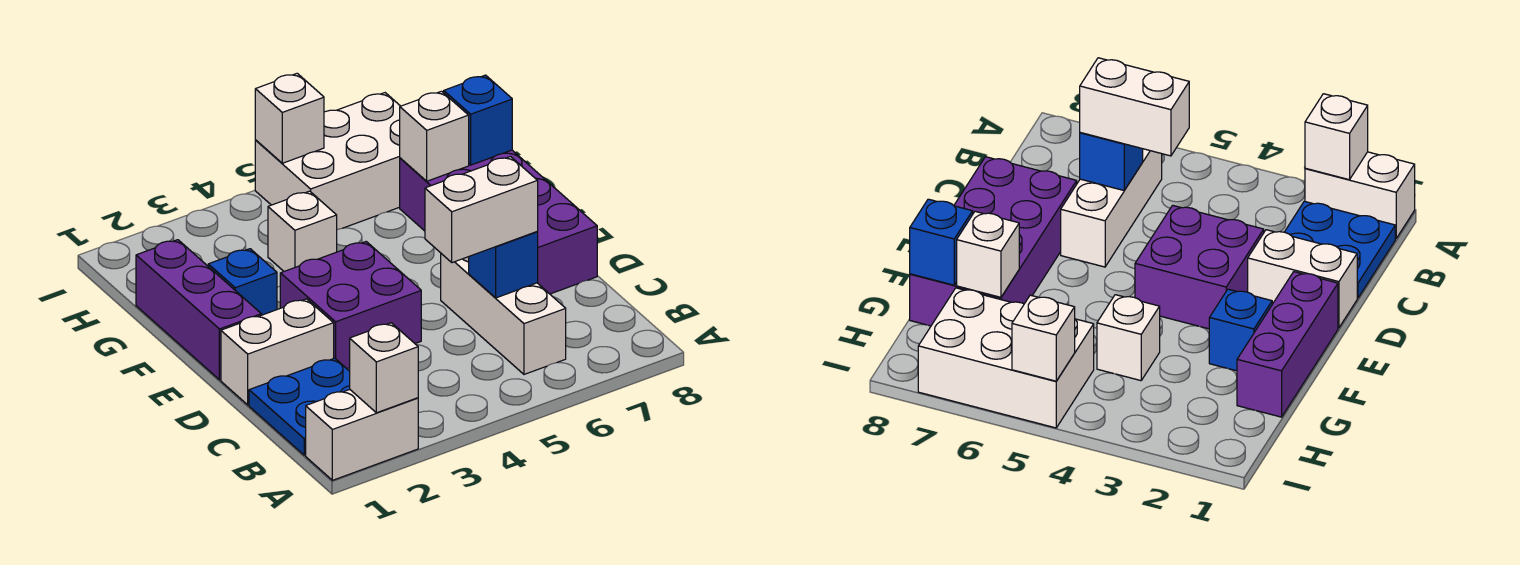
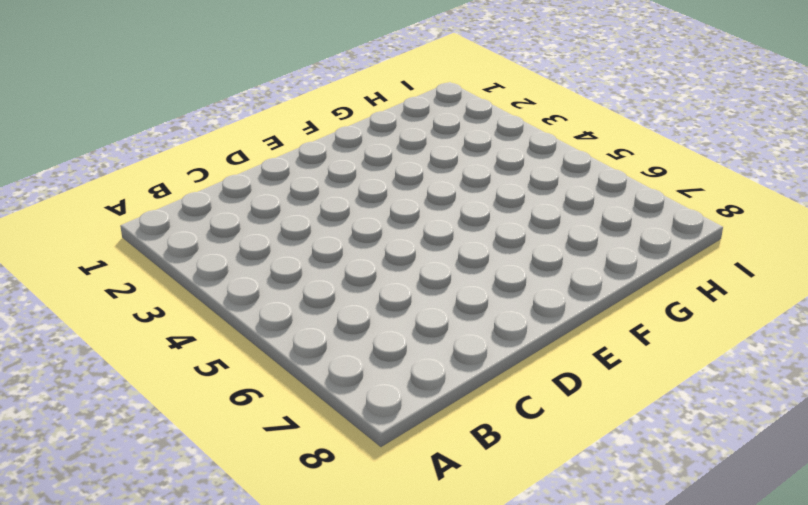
none -> white brick A1:A2 level 1
none -> blue plate B1:C2 level 1
none -> white brick B6:D6 level 1

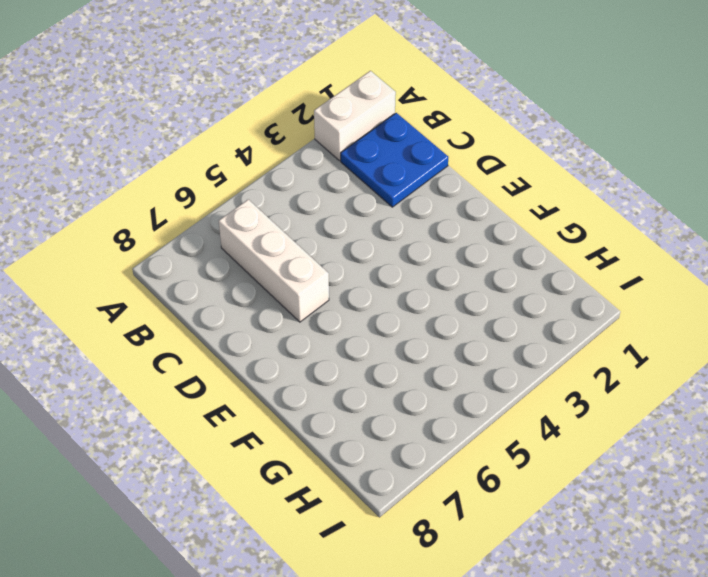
none -> white brick D1:D2 level 1
none -> purple brick D3:E4 level 1
none -> purple brick D7:G8 level 1

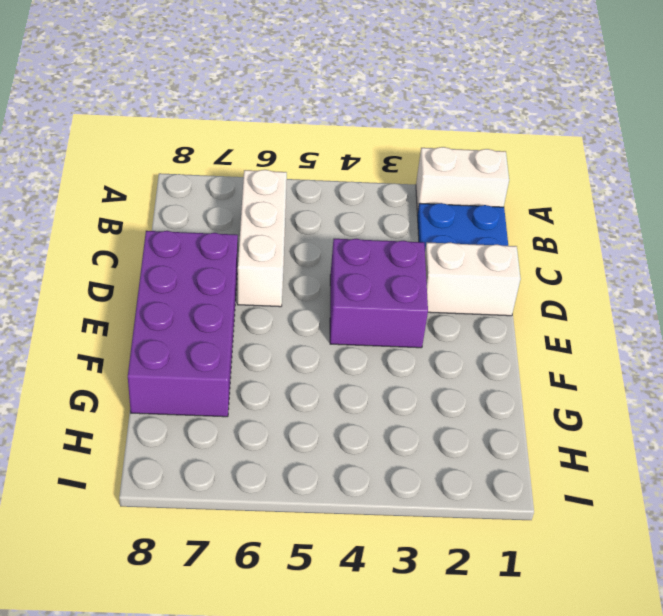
none -> purple brick E1:G1 level 1
none -> blue brick F2 level 1
none -> white brick G4 level 1

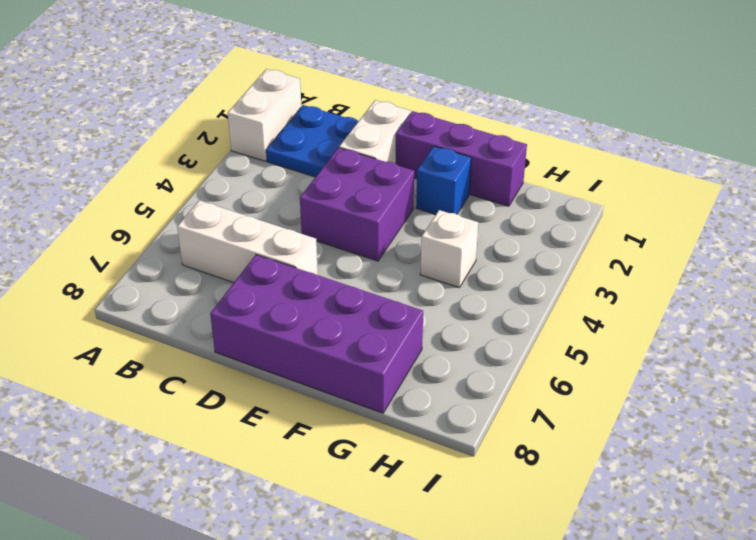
none -> white brick H5:I7 level 1
none -> white brick A2 level 2
none -> blue brick C6 level 2

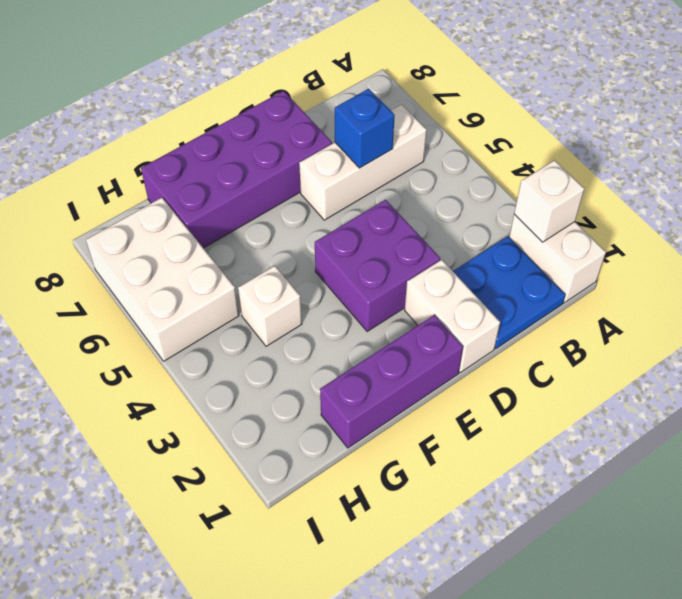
none -> blue brick F2 level 1
none -> white brick G7 level 2
none -> blue brick G8 level 2

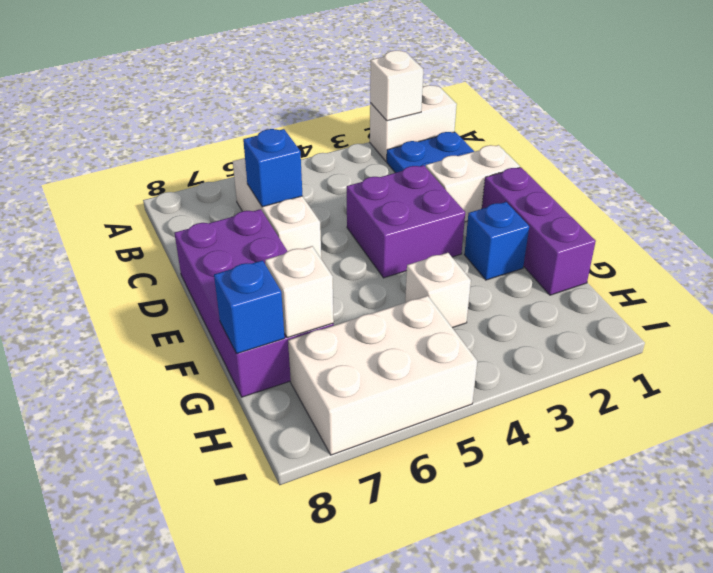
none -> white brick I5 level 2
none -> white brick C5:C6 level 3

